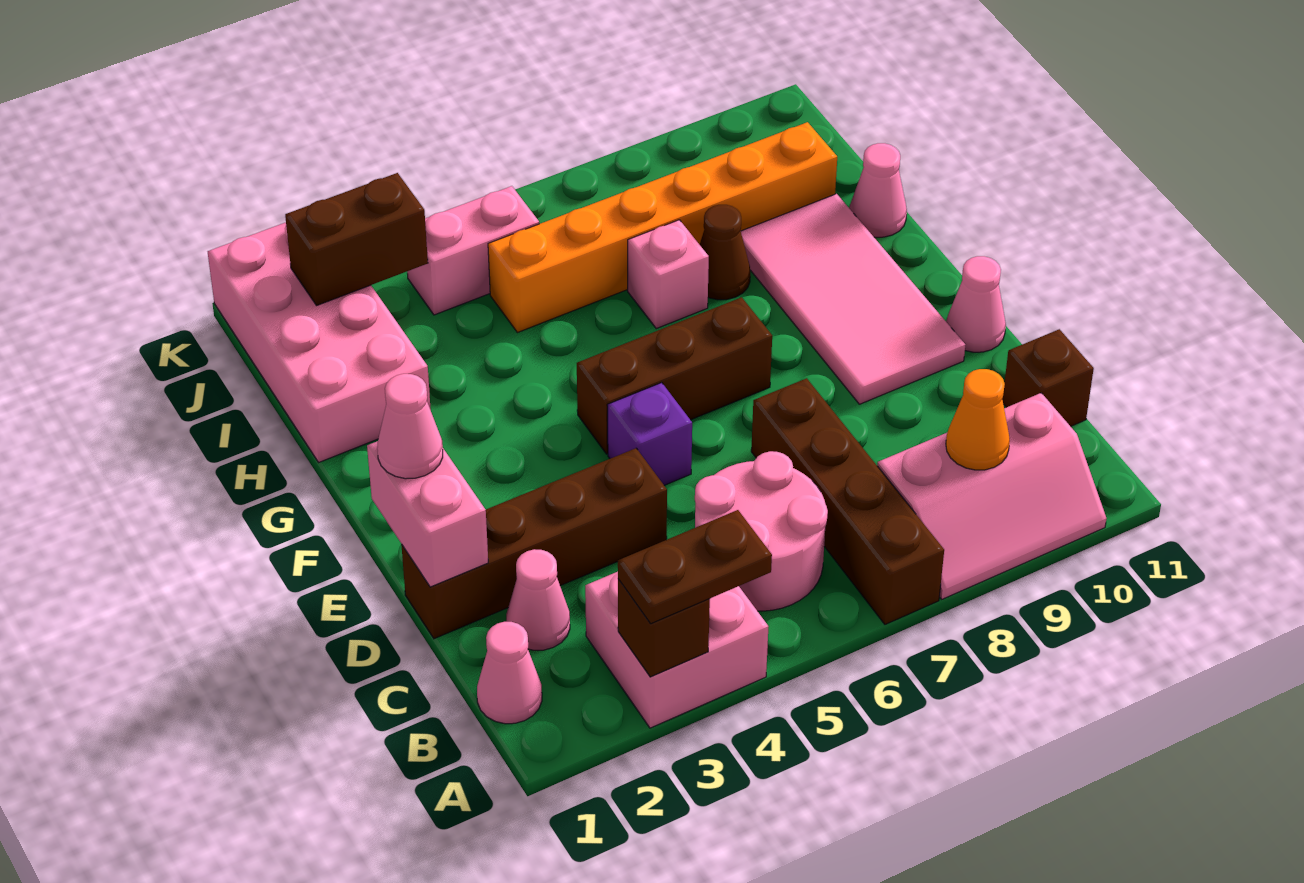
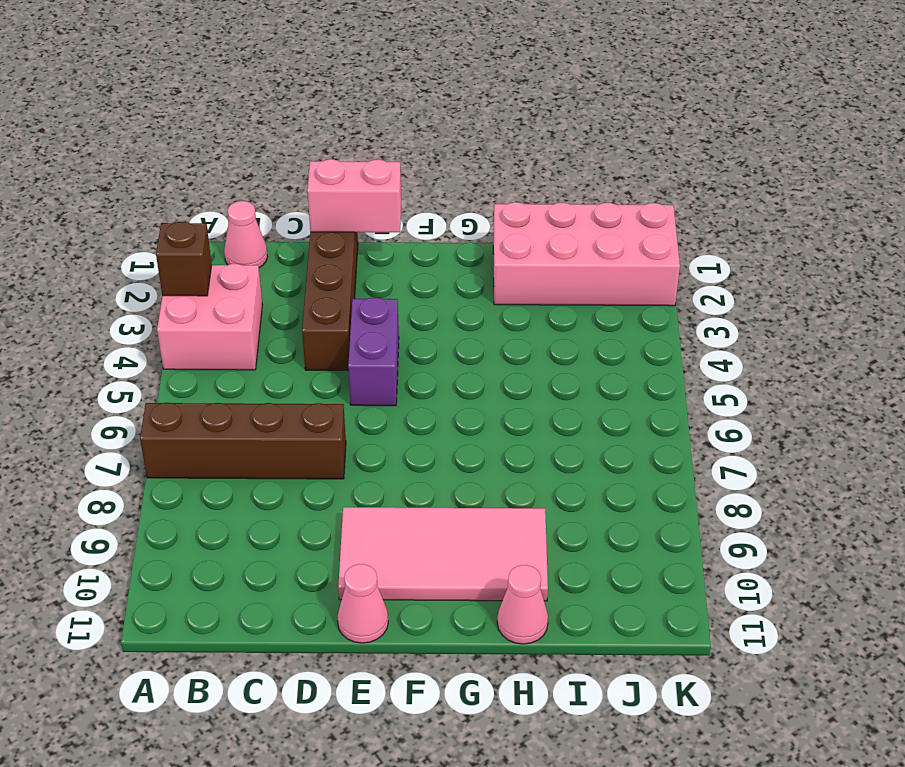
purple brick E4:E5 level 1 -> purple brick E5 level 1
none -> pink slope A8:B10 level 1 top B
none -> pink round brick B5:C6 level 1
none -> pink cone C2 level 1

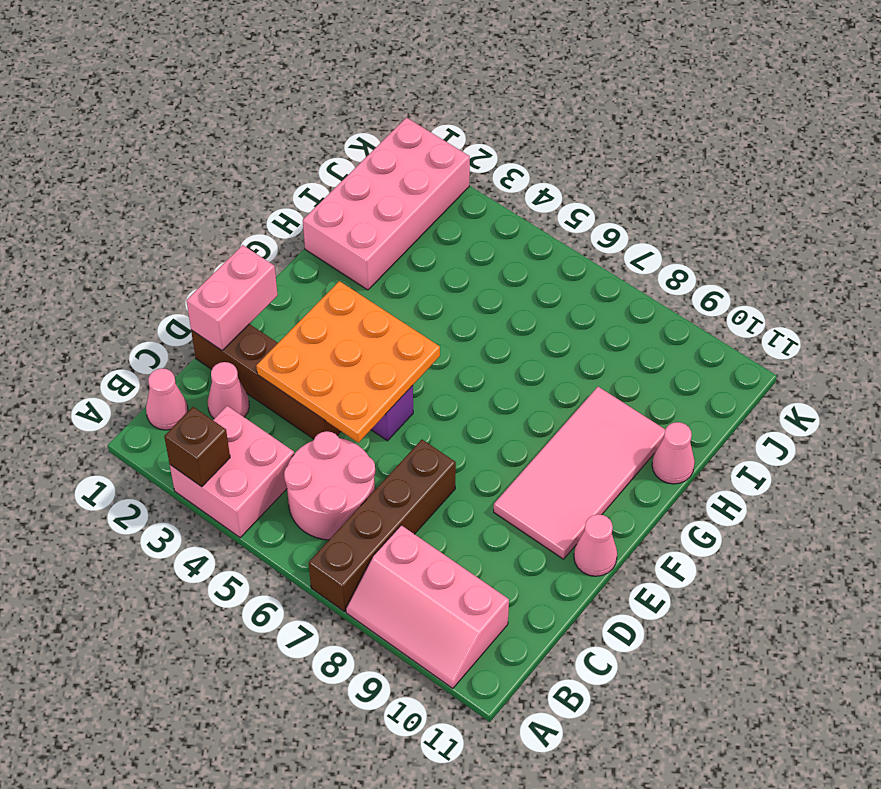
orange plate D3:F5 level 2 -> none
none -> brown brick C11 level 1
none -> brown brick F5:F7 level 1
none -> pink brick H7 level 1

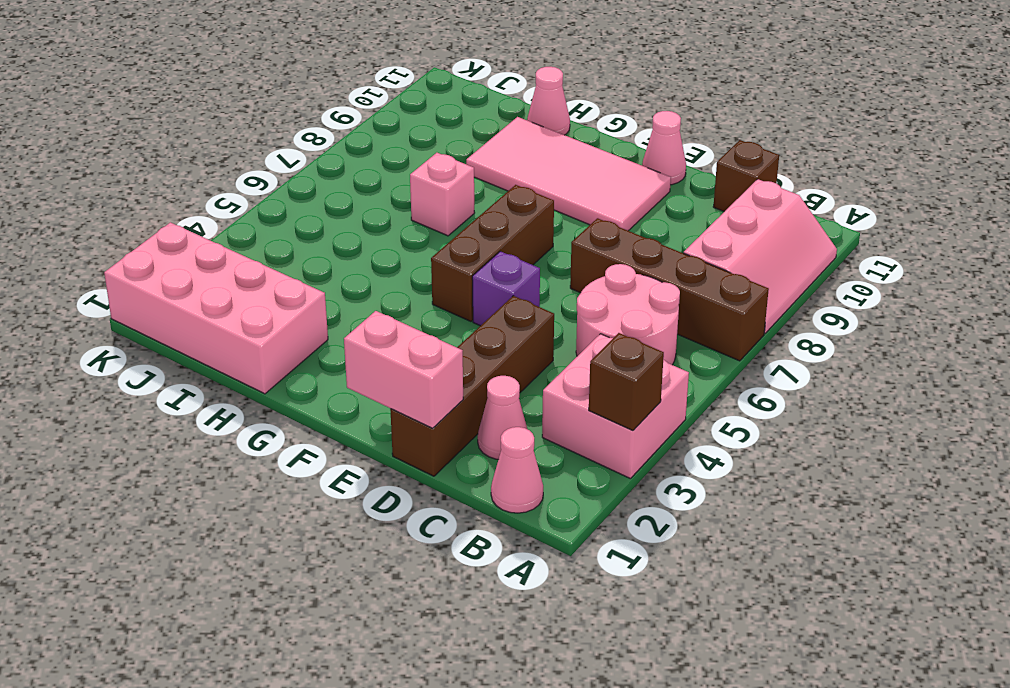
none -> brown cone H8 level 1
none -> orange brick I5:I10 level 1
none -> pink brick J4:J5 level 1

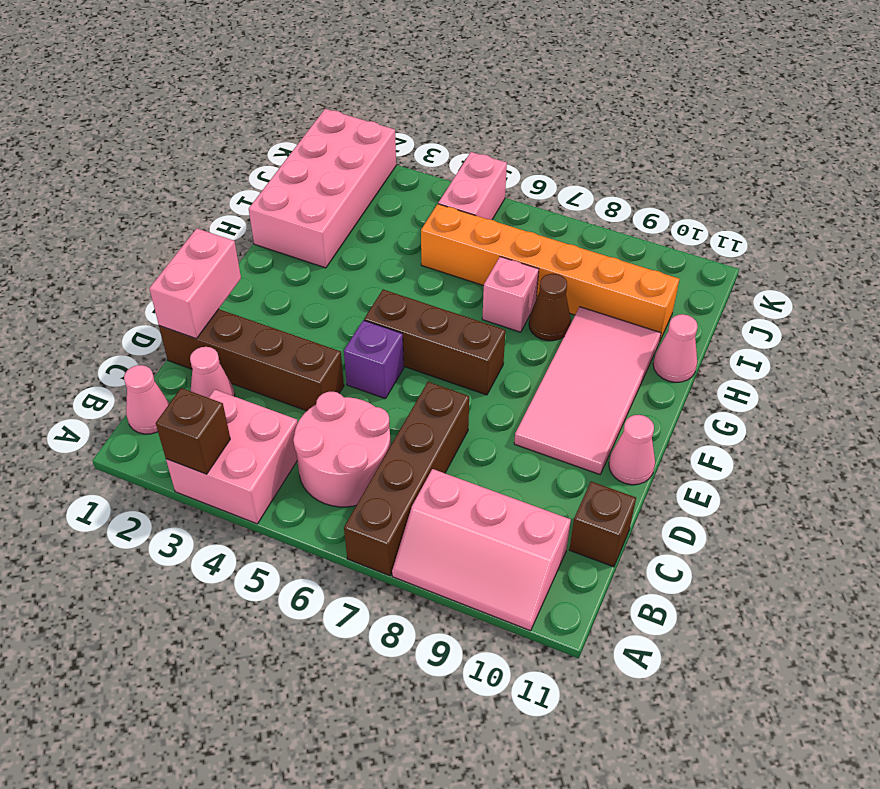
pink brick J5:K5 level 1 -> pink brick J4:J5 level 1
none -> orange cone B9 level 2
none -> brown brick J2:J3 level 2
none -> brown plate A3:A4 level 3

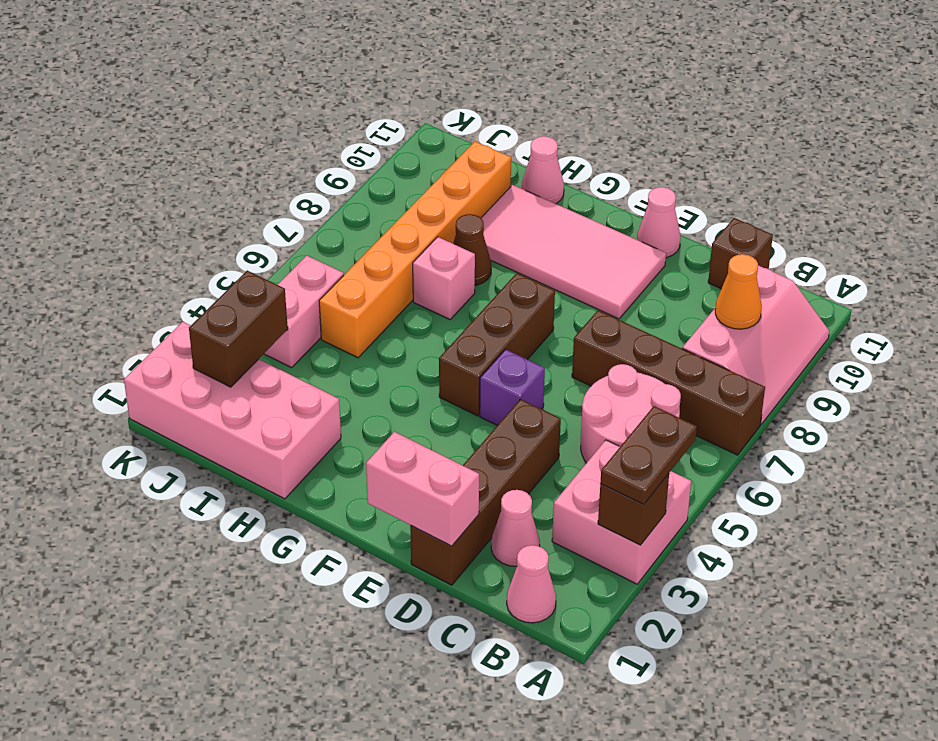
none -> pink cone E1 level 3

